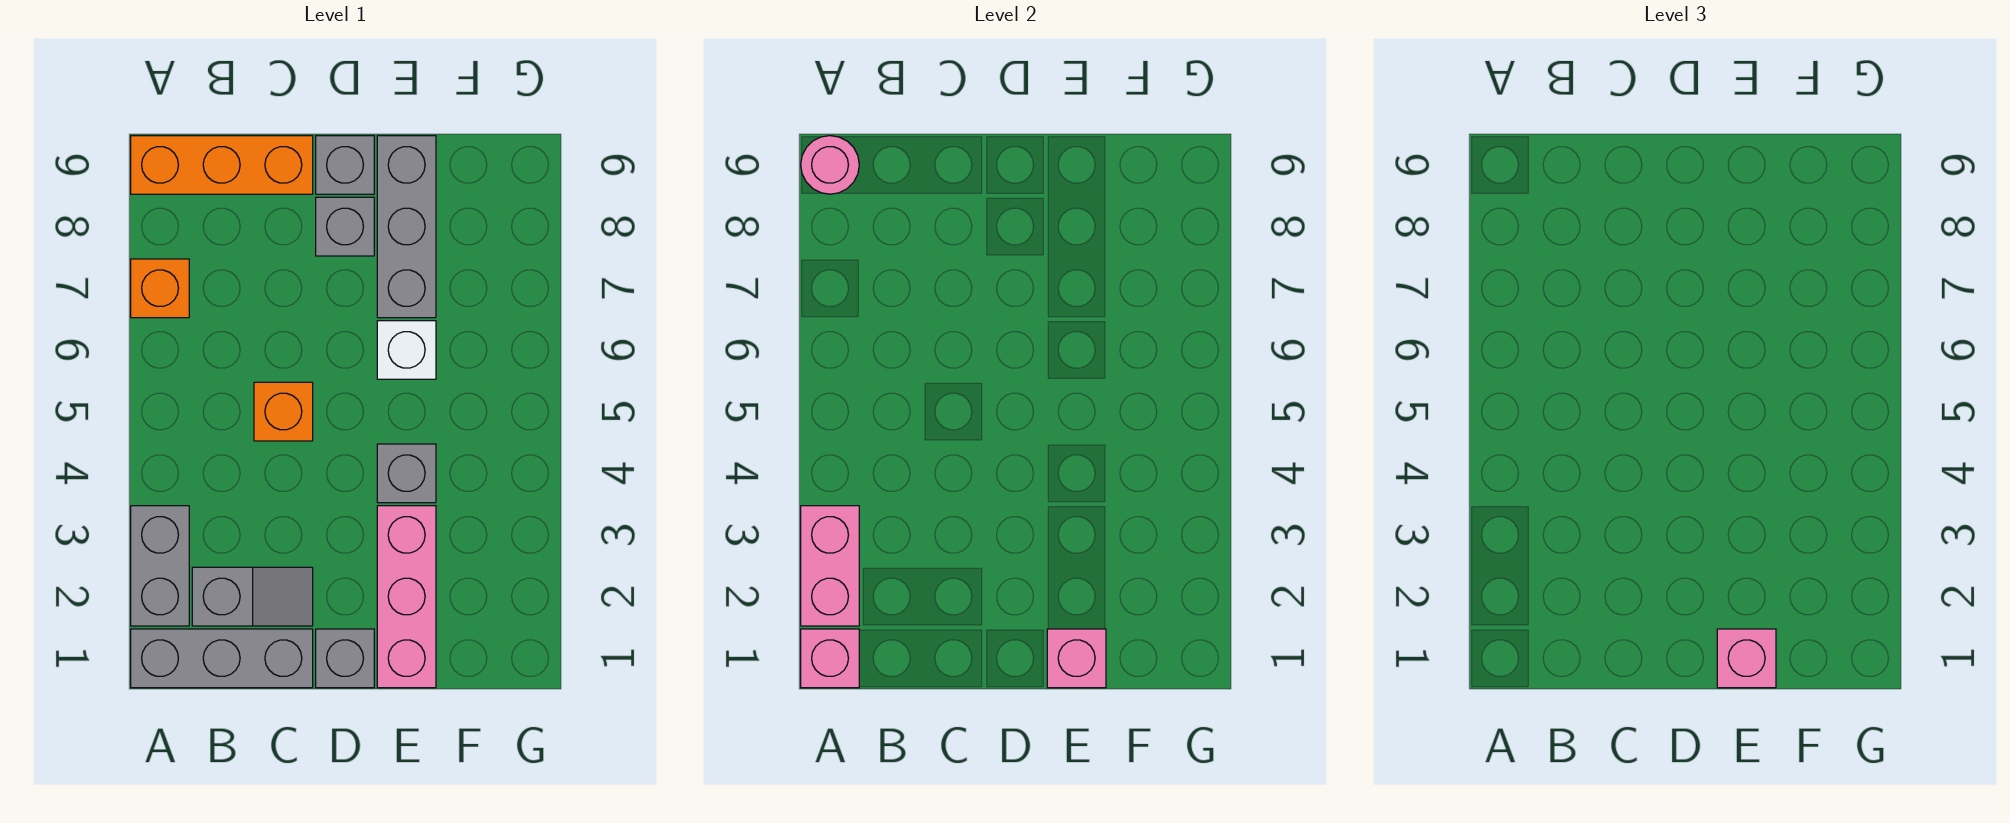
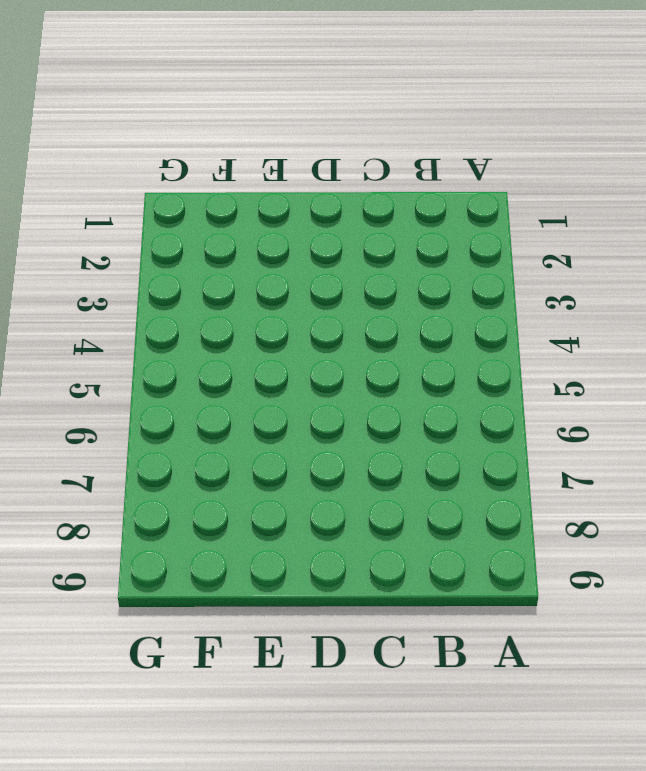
none -> grey brick A1:C1 level 1
none -> grey brick A2:A3 level 1
none -> orange brick A7 level 1

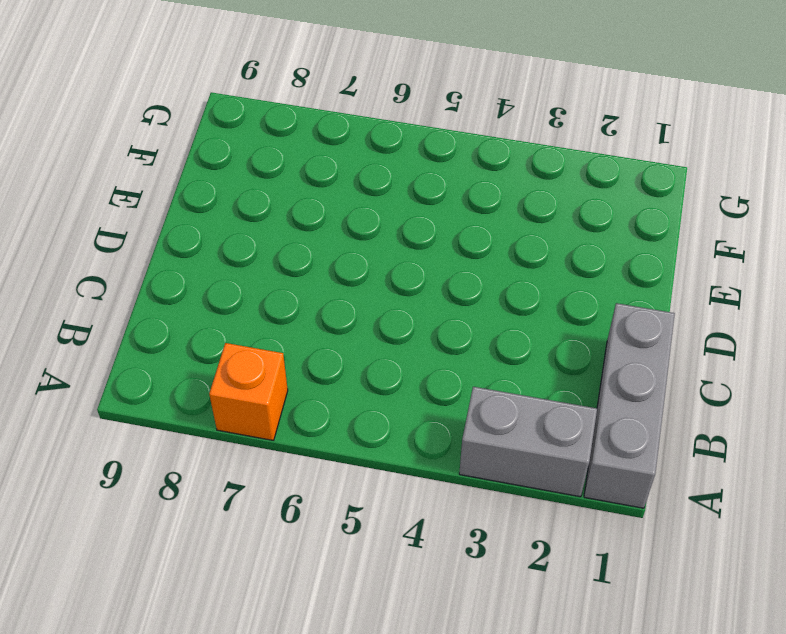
none -> orange brick A9:C9 level 1
none -> grey slope B2:C2 level 1 top B
none -> orange brick C5 level 1

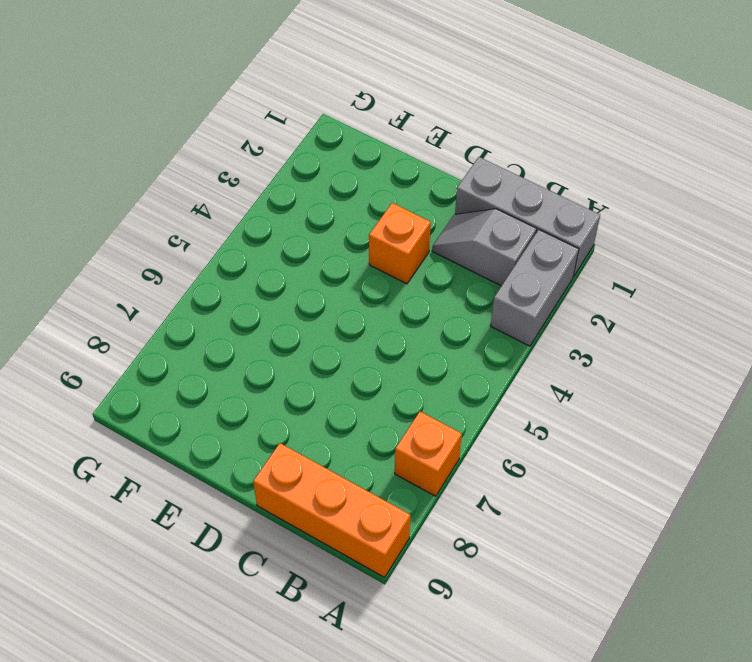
orange brick D3 level 1 -> orange brick C5 level 1
none -> grey brick D1 level 1
none -> grey brick D8 level 1
none -> grey brick D9 level 1

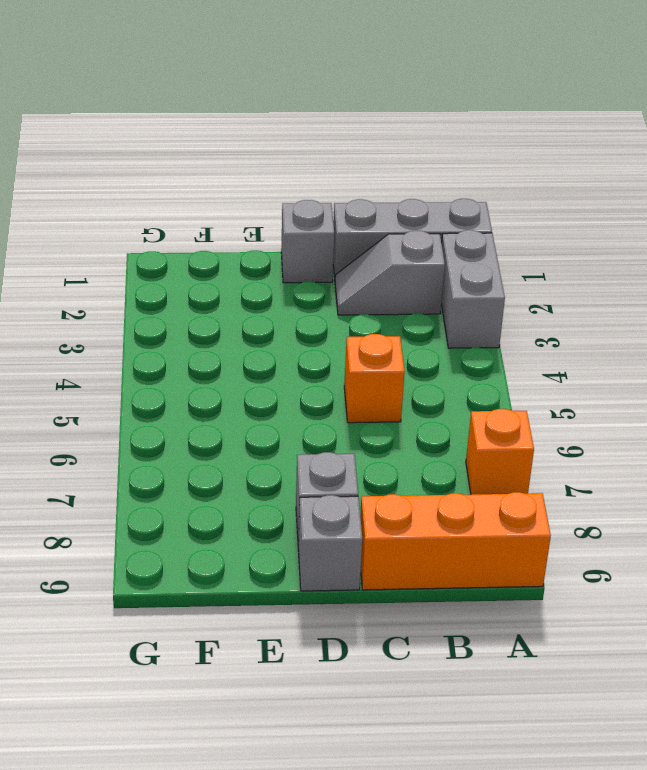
none -> pink brick E1:E3 level 1
none -> grey brick E4 level 1
none -> white brick E6 level 1

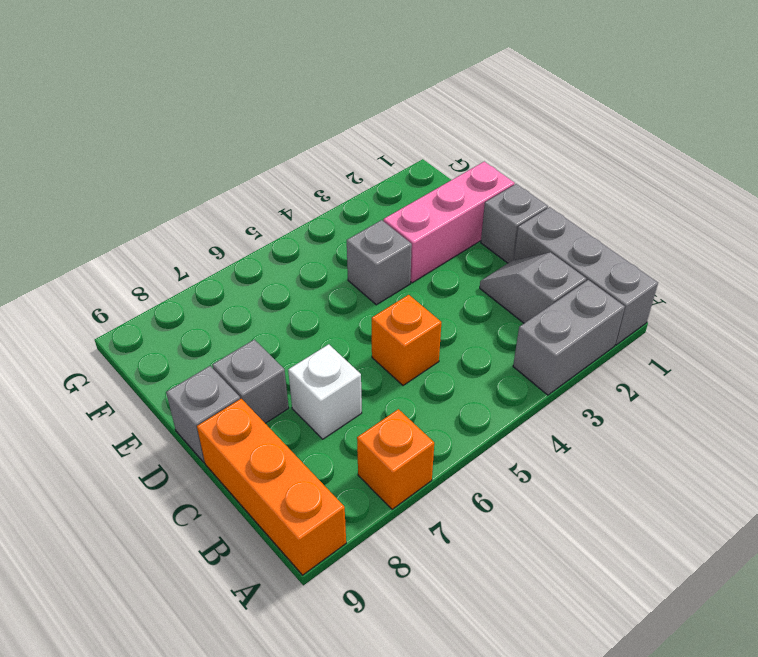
white brick C7 level 1 -> white brick E6 level 1
none -> grey brick E7:E9 level 1
none -> pink brick A1 level 2
none -> pink brick A2:A3 level 2

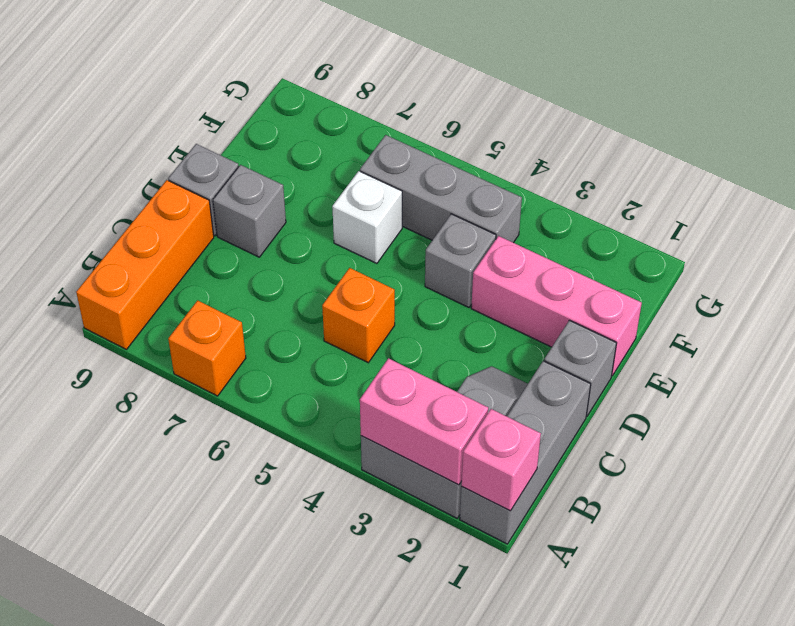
grey brick F4:F6 level 1 -> grey brick E7:E9 level 1
none -> pink round brick A9 level 2
none -> pink brick E1 level 2
none -> pink brick E1 level 3

